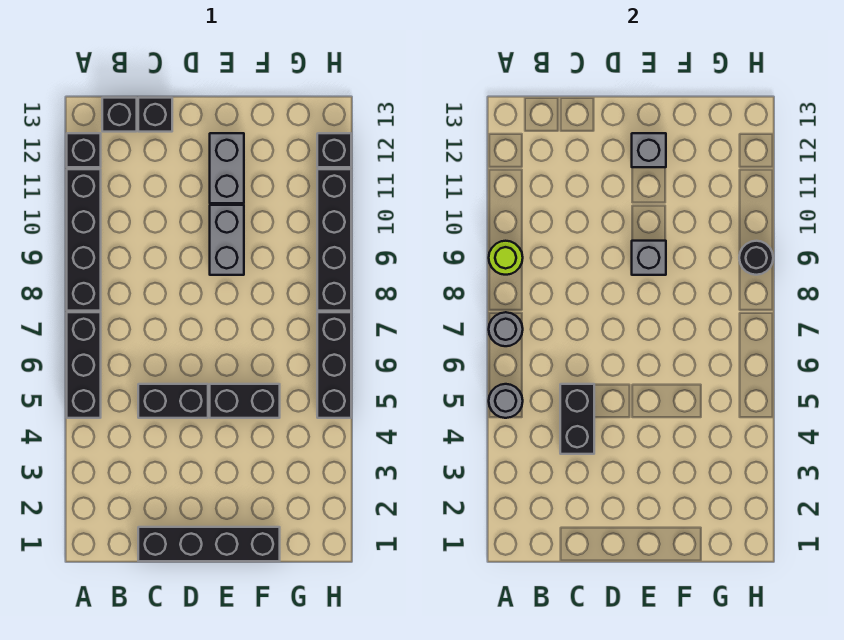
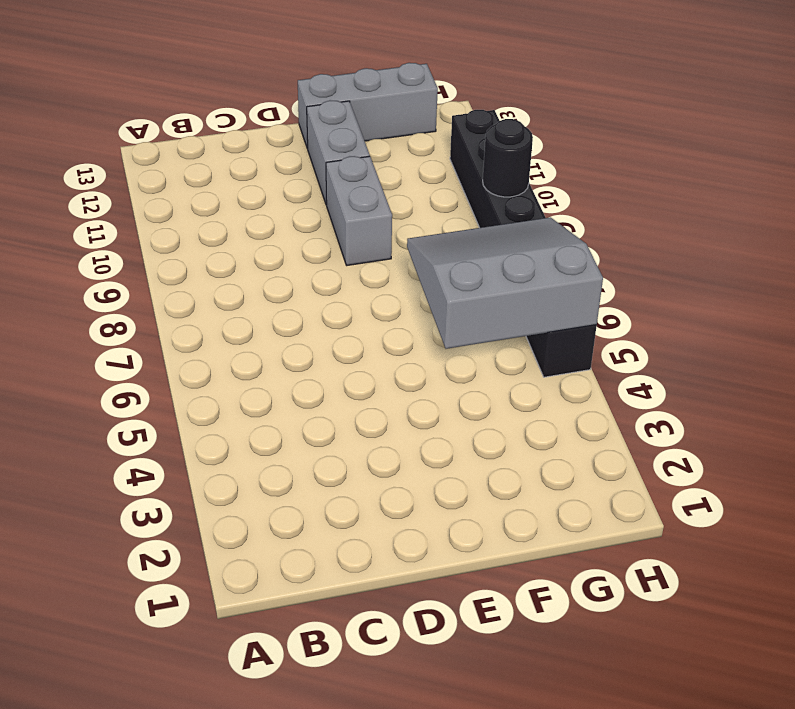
grey brick E13:G13 level 1 -> none
grey slope F5:H7 level 2 top 5 -> none
none -> black brick A5:A7 level 1
none -> black brick A8:A11 level 1
none -> black brick A12 level 1

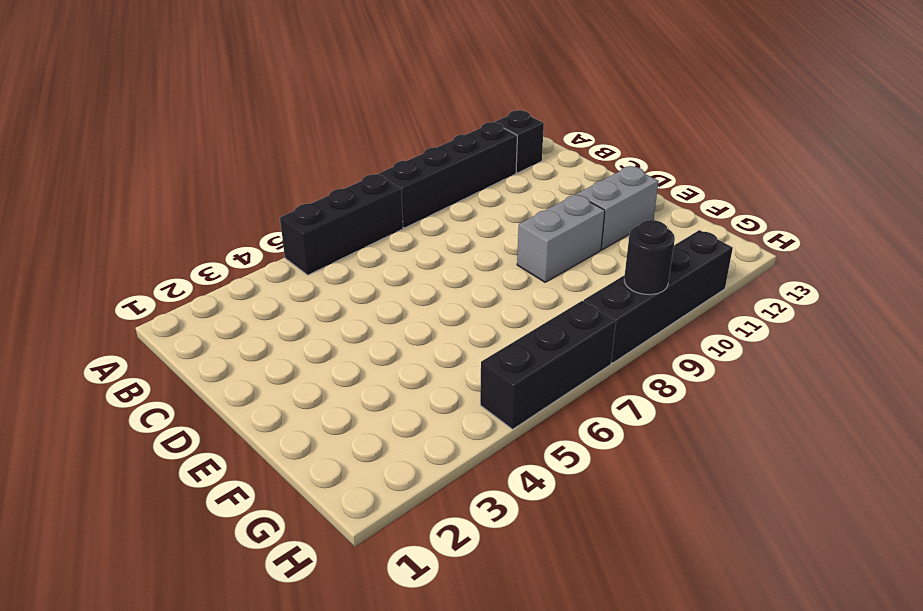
none -> black brick B13 level 1
none -> black brick C1:F1 level 1
none -> black brick C5:D5 level 1

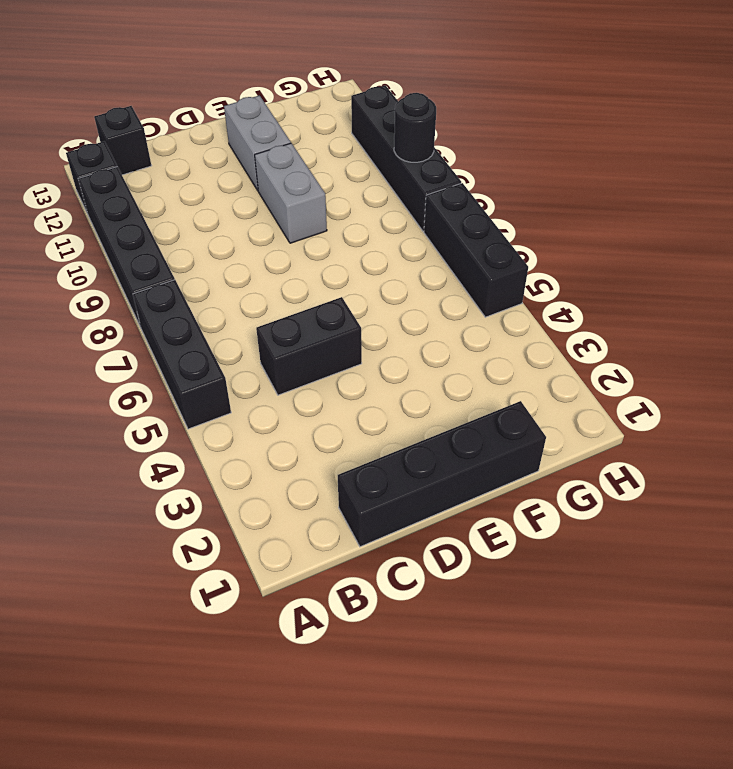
none -> black brick C13 level 1
none -> black brick E5:F5 level 1
none -> black brick H12 level 1

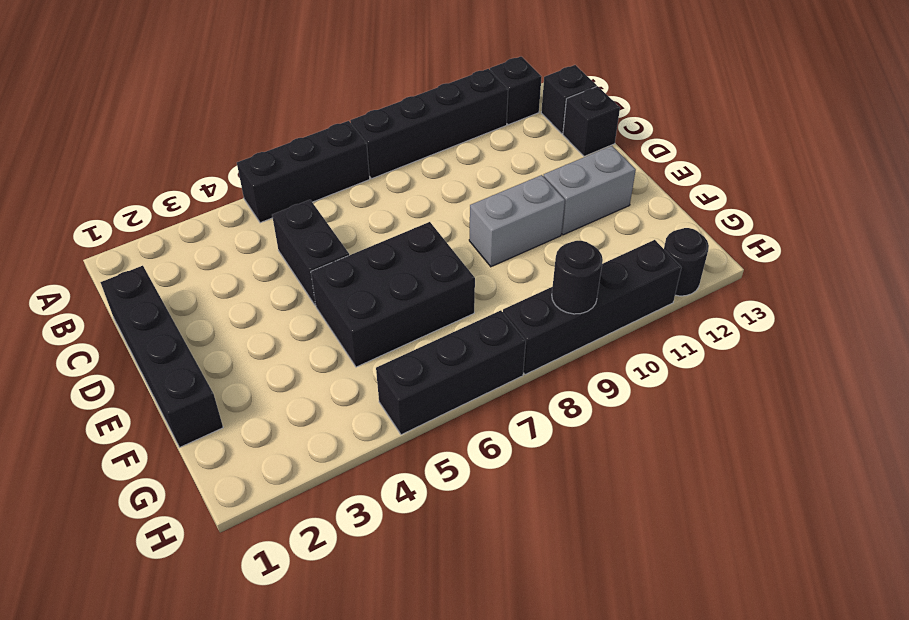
black brick E5:F7 level 1 -> black brick E5:F5 level 1
black round brick H12 level 1 -> black brick H12 level 1
none -> grey round brick A5 level 2
none -> grey round brick A7 level 2
none -> lime round brick A9 level 2

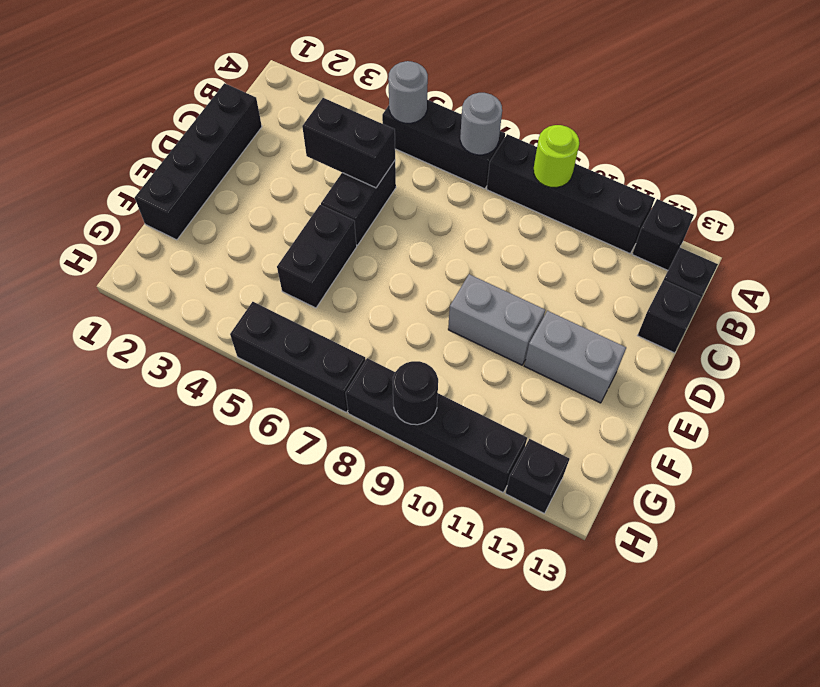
none -> grey brick E9 level 2
none -> grey brick E12 level 2

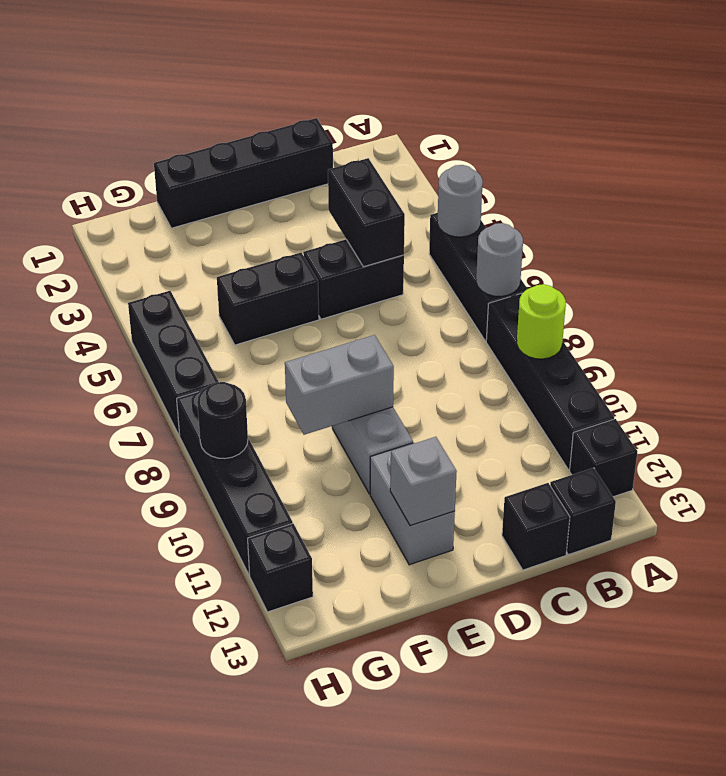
grey brick E9:F9 level 2 -> grey brick E9 level 2

